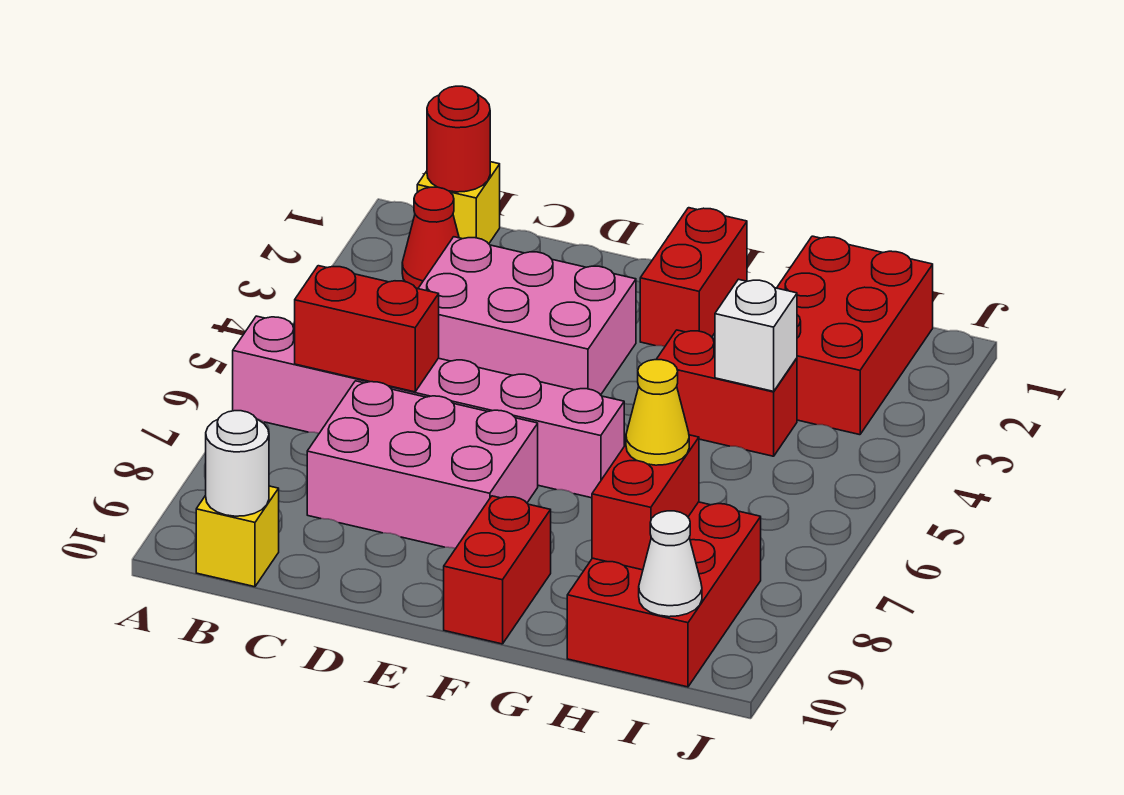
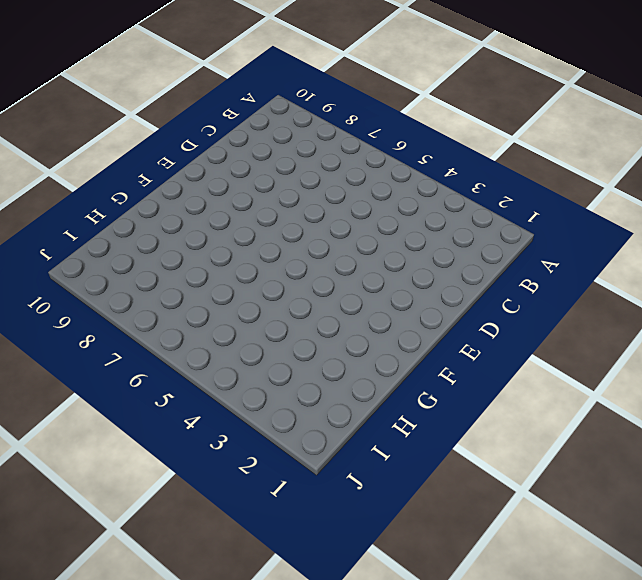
none -> pink brick A6:F6 level 1
none -> yellow brick B1 level 1
none -> red cone B2 level 1

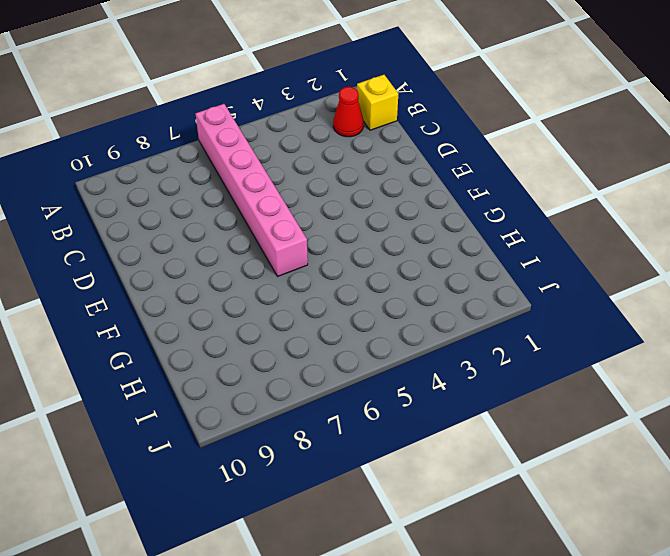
none -> yellow brick B10 level 1
none -> pink brick C3:E4 level 1
none -> pink brick C7:E8 level 1

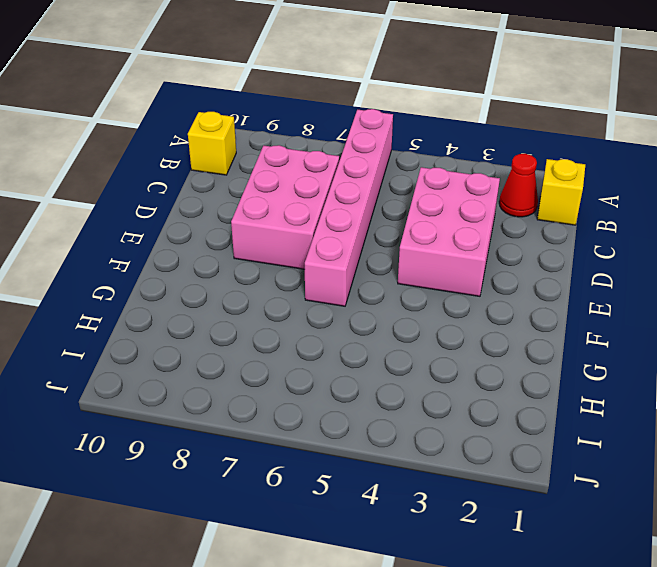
none -> red brick F1:F2 level 1
none -> red brick F9:F10 level 1
none -> red brick G4:H4 level 1

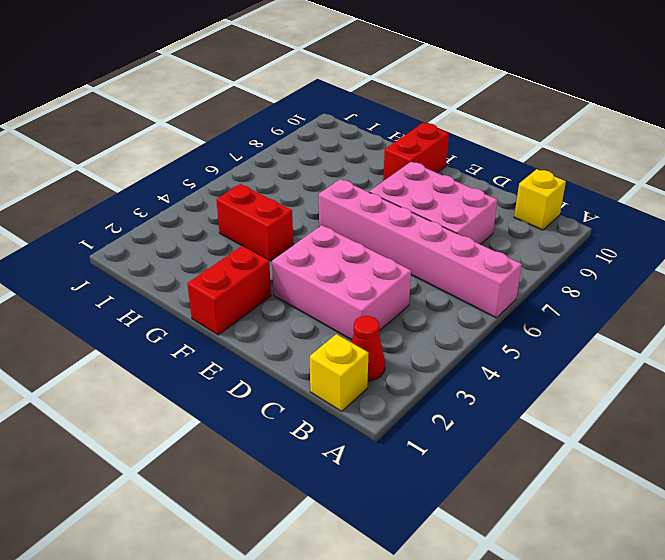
none -> red brick H1:I3 level 1
none -> red brick H8:I10 level 1
none -> red round brick B1 level 2

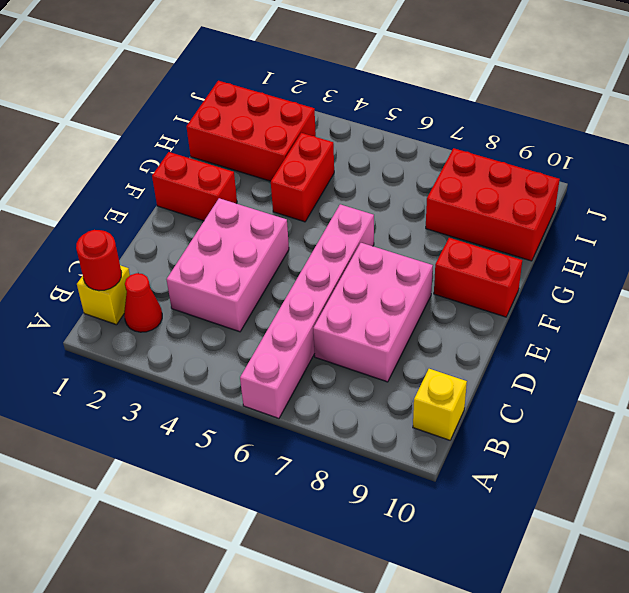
none -> red brick B6:C6 level 2
none -> white round brick B10 level 2
none -> white brick H4 level 2

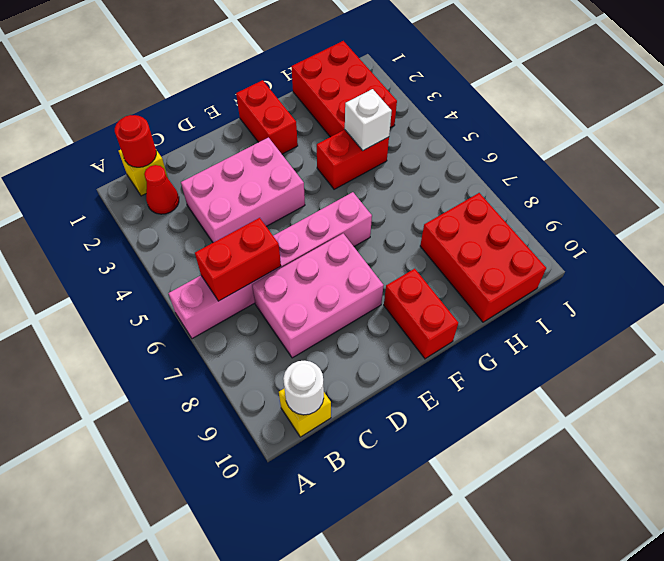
none -> red brick H8:H9 level 2
none -> white cone I10 level 2
none -> yellow cone H8 level 3

